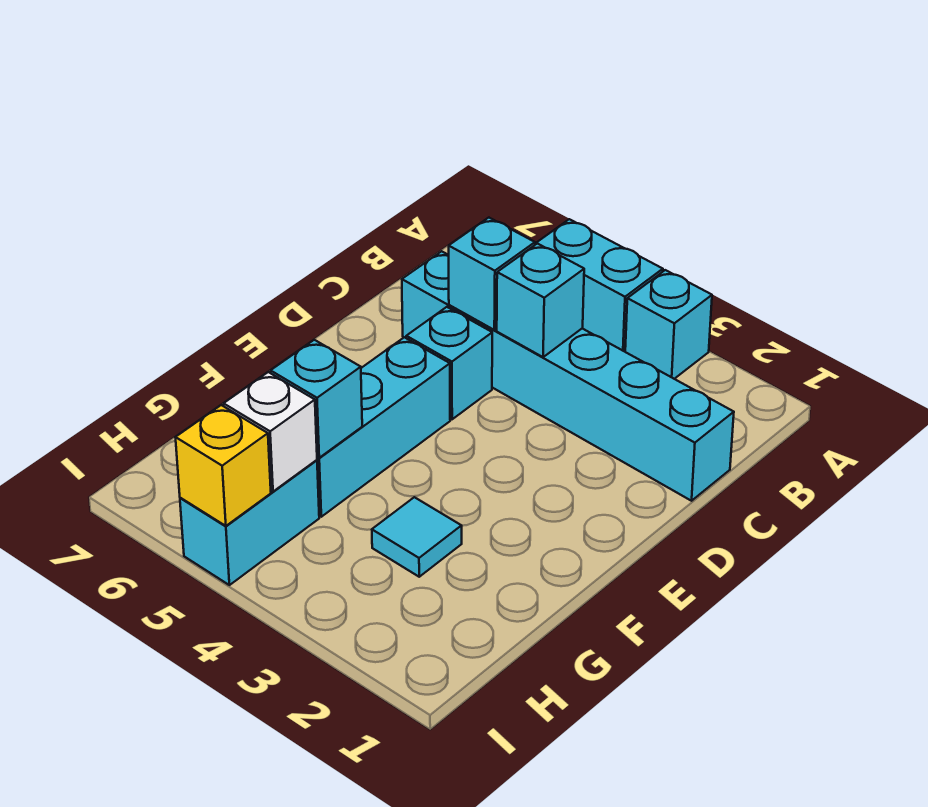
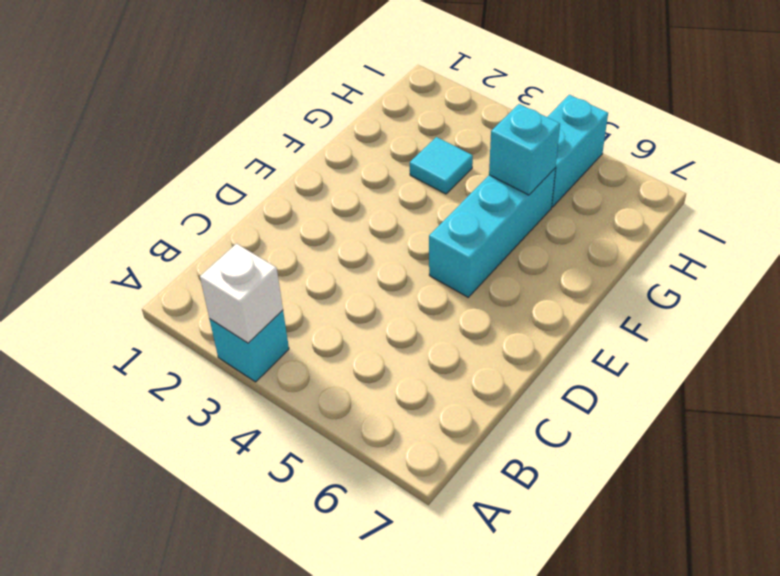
white brick A3 level 2 -> white brick H5 level 2
none -> cyan brick A4:A5 level 1
none -> cyan brick C1:C6 level 1
none -> cyan brick D5 level 1

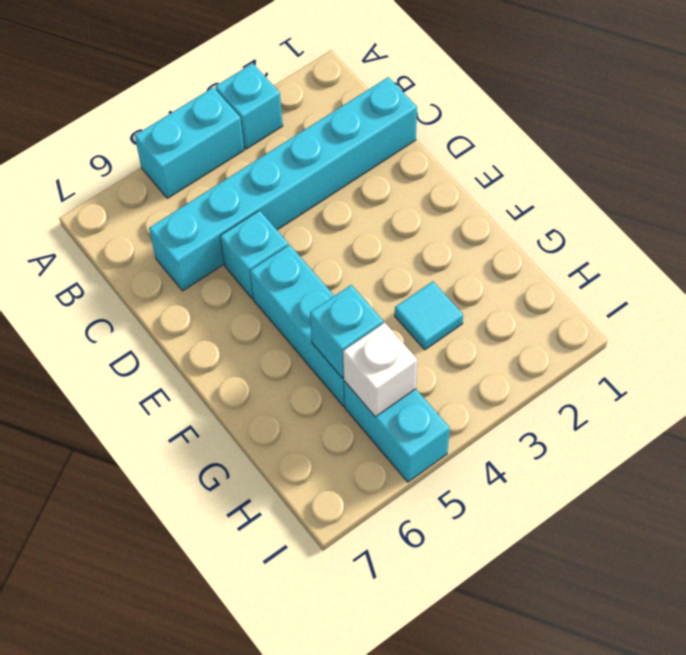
none -> cyan brick C4 level 2
none -> cyan brick C5 level 2
none -> yellow brick I5 level 2

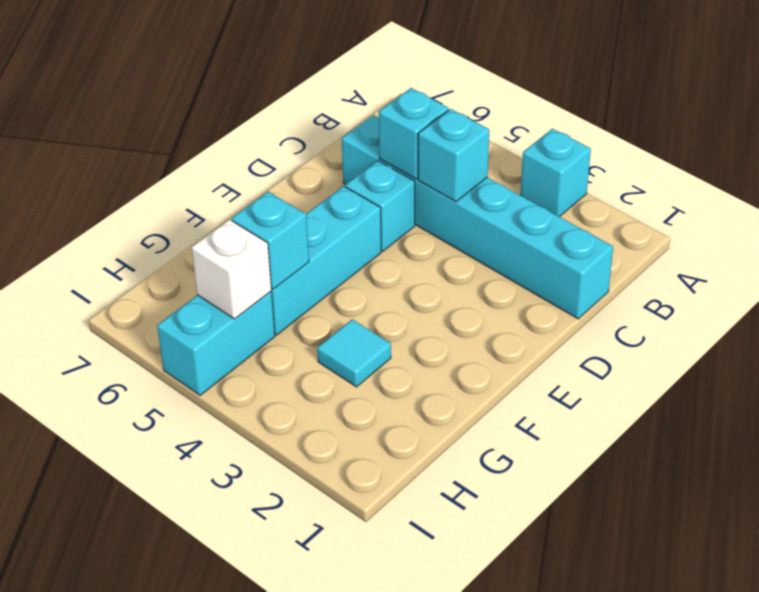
none -> cyan brick A4:A5 level 1
none -> yellow brick I5 level 2

